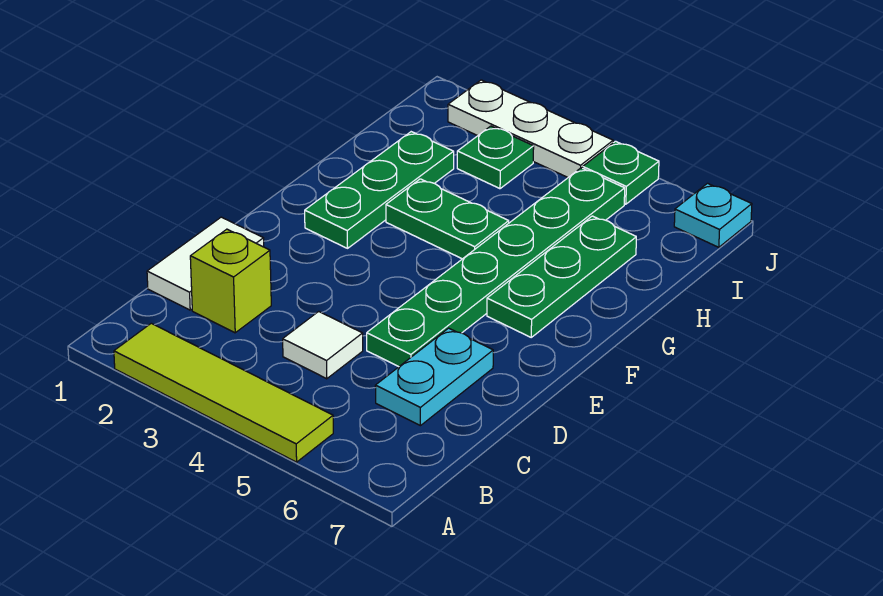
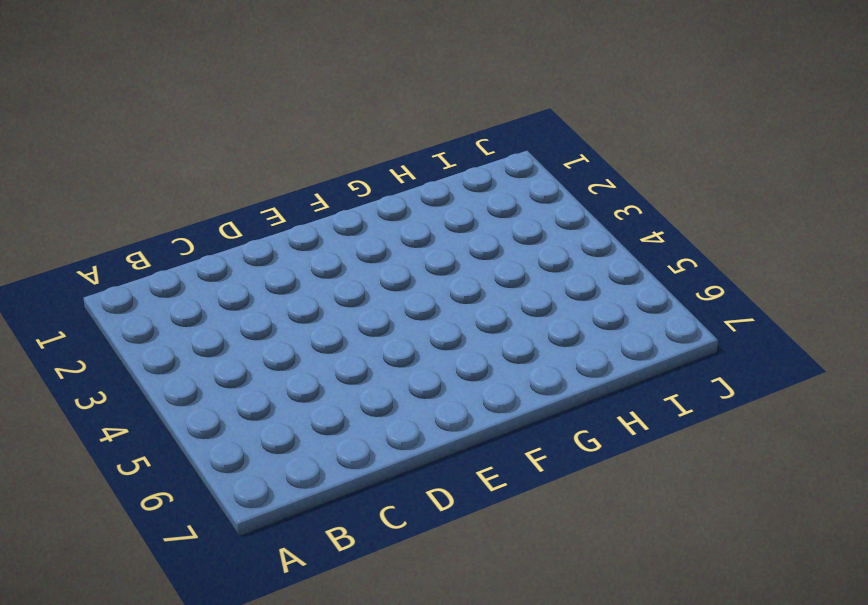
none -> lime tile A2:A5 level 1
none -> white tile C1:D1 level 1
none -> lime brick C2 level 1

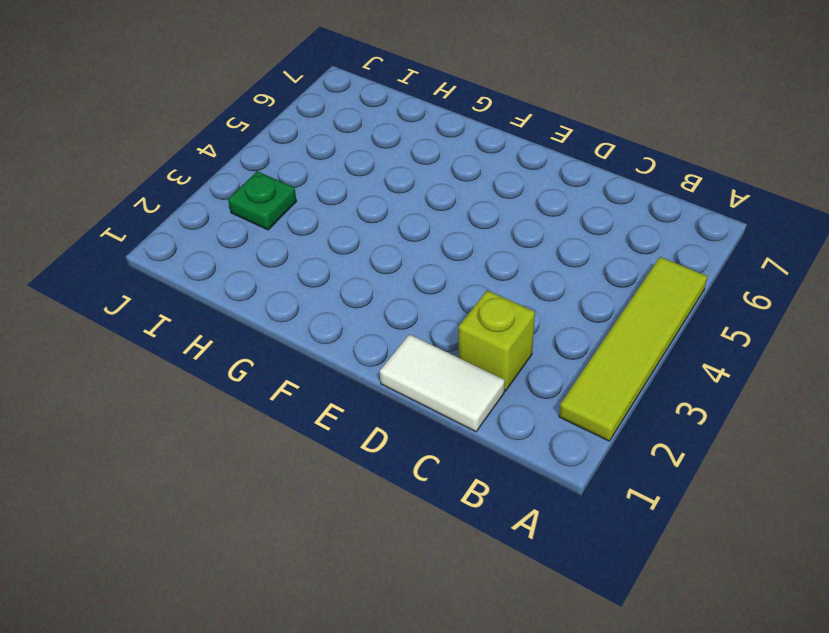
none -> white tile C4 level 1
none -> cyan plate C6:D6 level 1
none -> green plate D5:I5 level 1

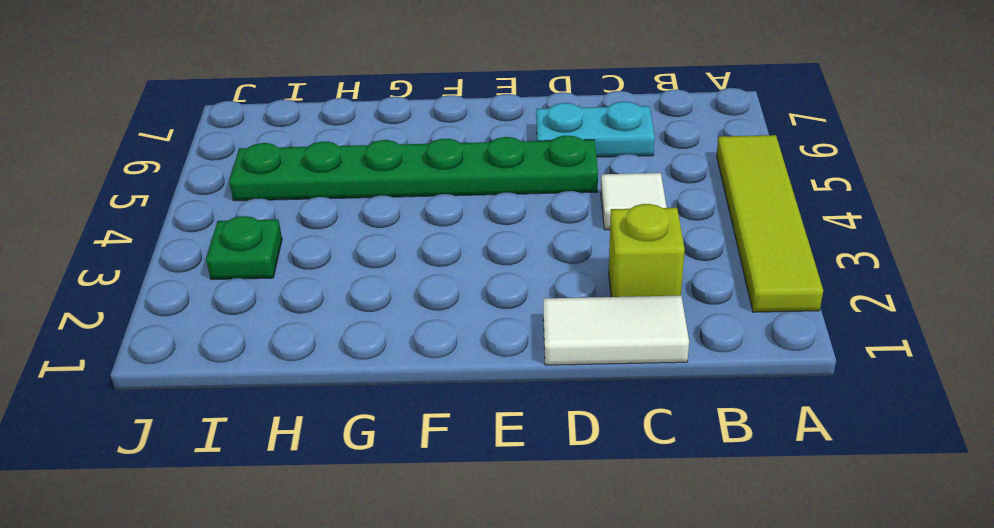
none -> green plate F2:H2 level 1
none -> green plate F6:H6 level 1
none -> green plate G3:G4 level 1

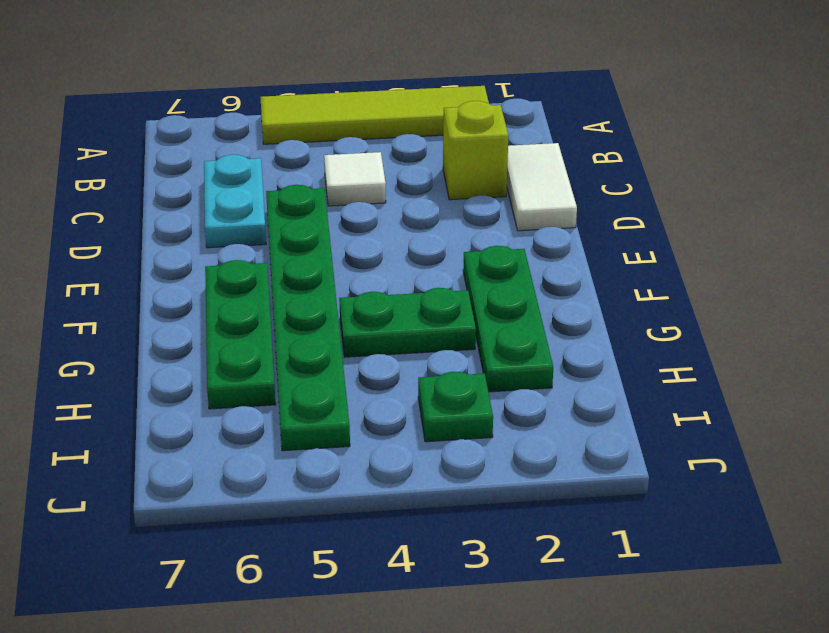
none -> white plate J2:J4 level 1
none -> green plate J5 level 1
none -> cyan plate J7 level 1

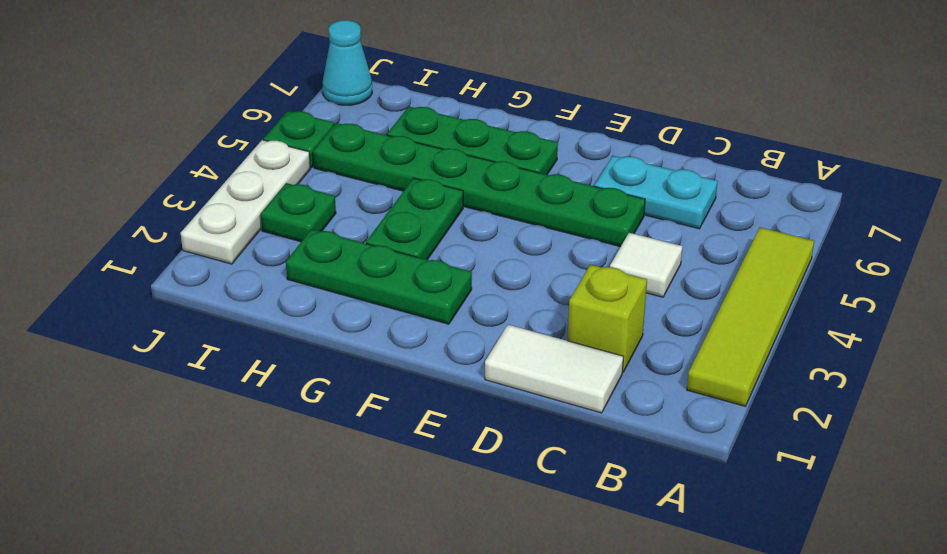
cyan cone J7 level 1 -> cyan plate J7 level 1

